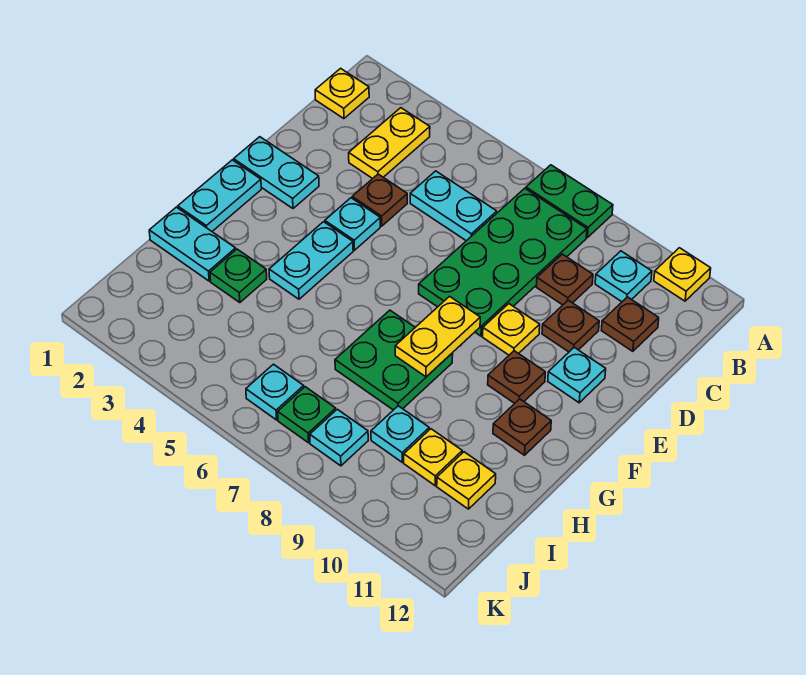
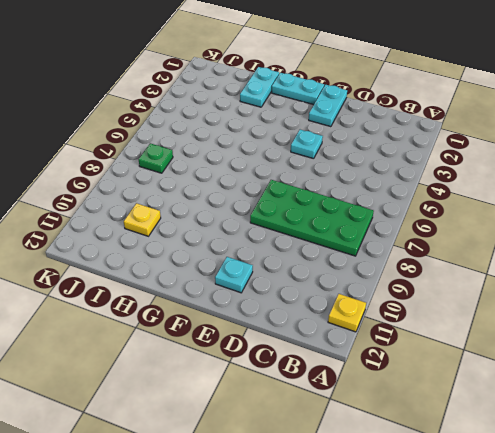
none -> green plate A7:A8 level 1
none -> yellow plate B1 level 1
none -> yellow plate B3:C3 level 1

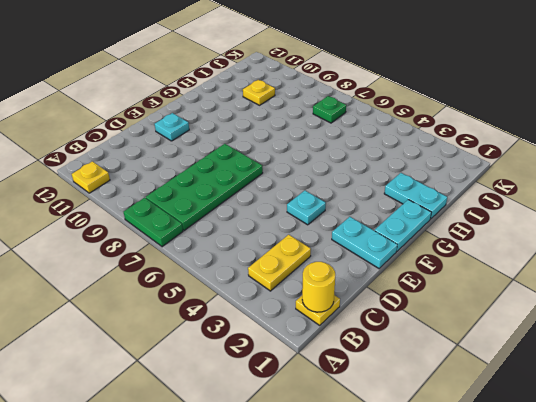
yellow round brick B1 level 2 -> none
none -> cyan plate B10 level 1
none -> cyan plate C5:C6 level 1
none -> brown plate C9 level 1

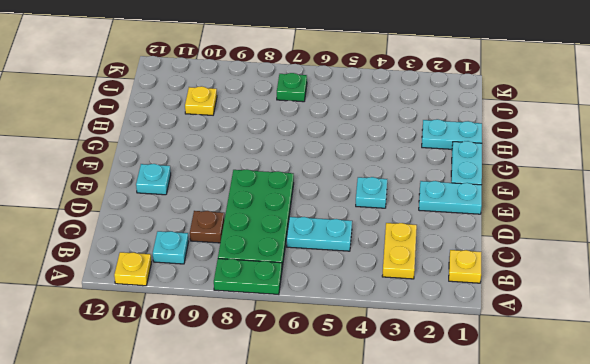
none -> brown plate C11 level 1
none -> brown plate D4 level 1
none -> brown plate D10 level 1

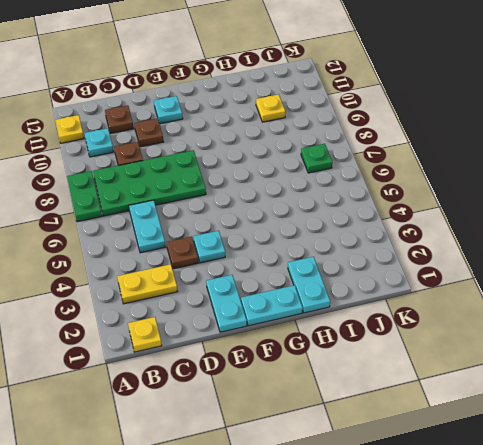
none -> yellow plate E9 level 1
none -> cyan plate F4:G4 level 1
none -> brown plate F10 level 1

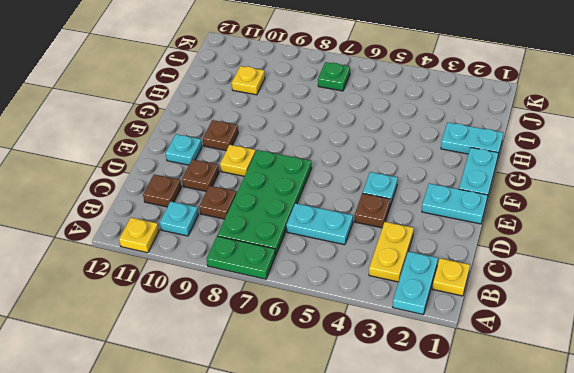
cyan plate A2:B2 level 1 -> cyan plate F4:G4 level 1
none -> green plate G7:H8 level 1
none -> brown plate G11 level 1
none -> green plate H3 level 1

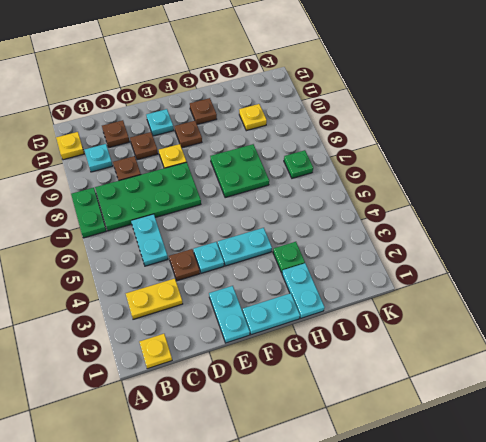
none -> cyan plate I9 level 1
none -> yellow plate I11 level 1
none -> cyan plate J6 level 1

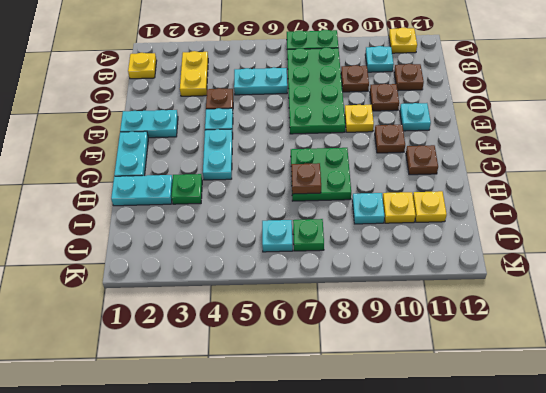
brown plate H7 level 2 -> none
none -> cyan plate J8 level 1
none -> yellow plate F8:G8 level 2

